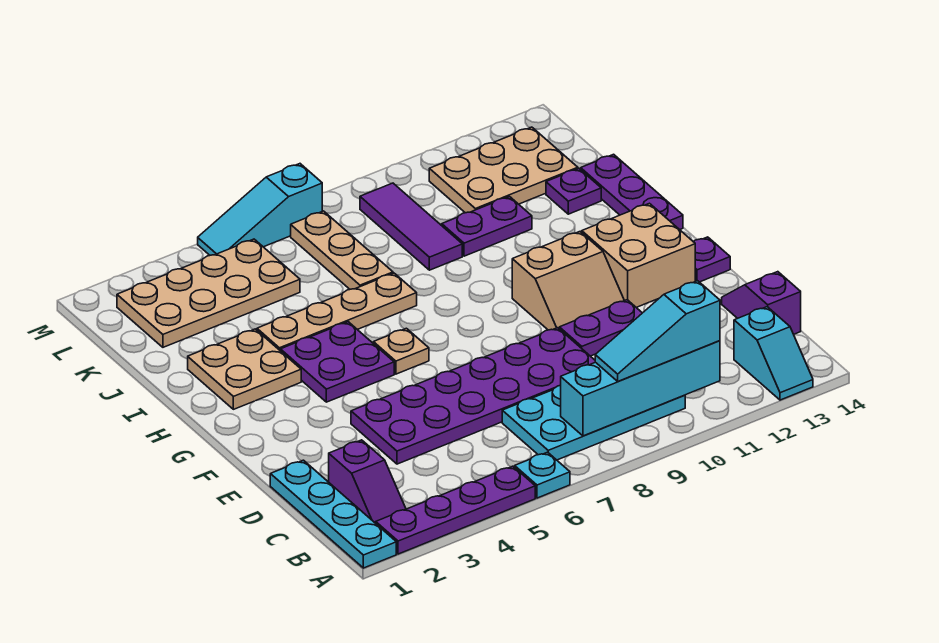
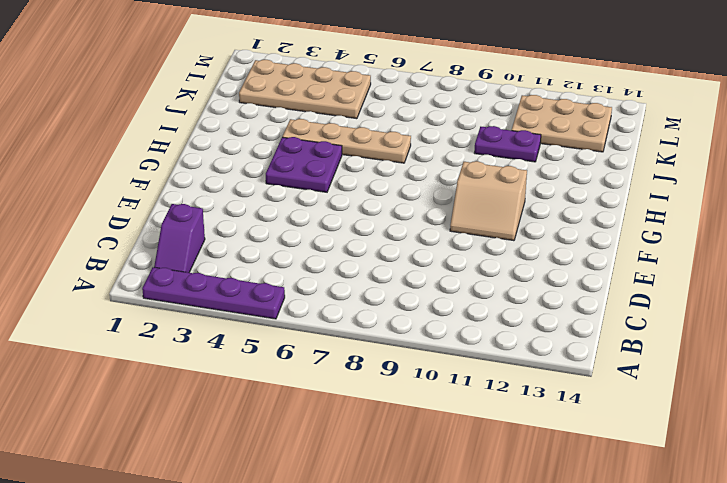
none -> cyan plate A1:D1 level 1
none -> cyan plate A6 level 1
none -> cyan slope A13:B13 level 1 top B

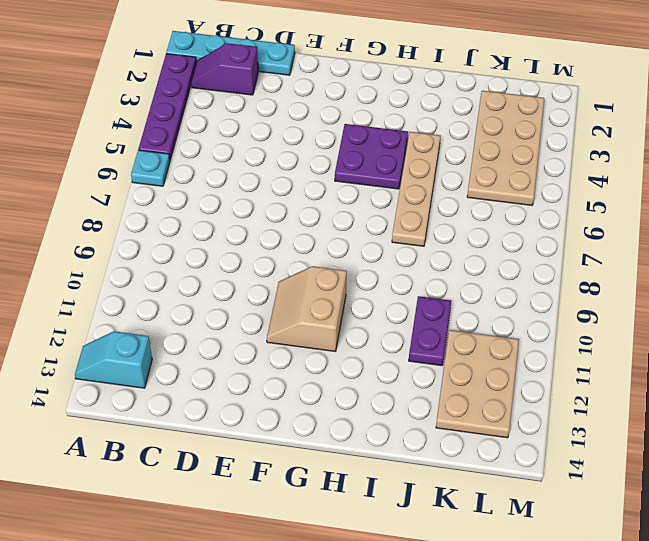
none -> cyan plate B7:C10 level 1
none -> purple slope C14:D14 level 1 top C
none -> purple plate D4:E9 level 1

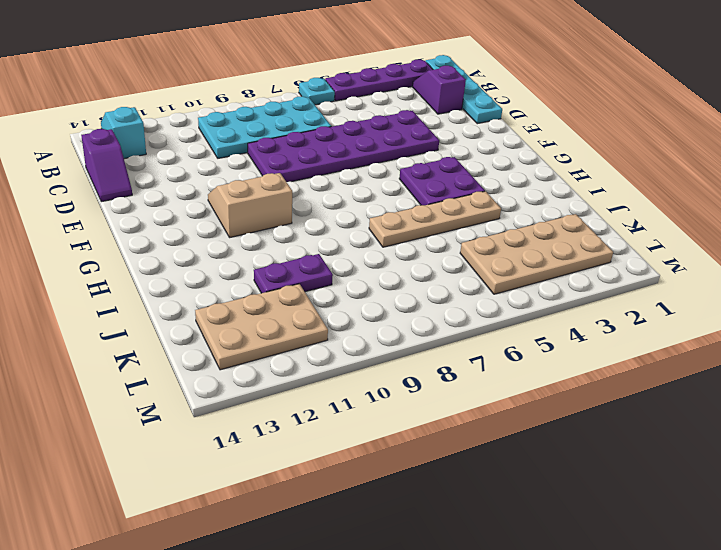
none -> purple plate E10:E11 level 1
none -> tan brick F12:G13 level 1
none -> purple plate F14 level 1

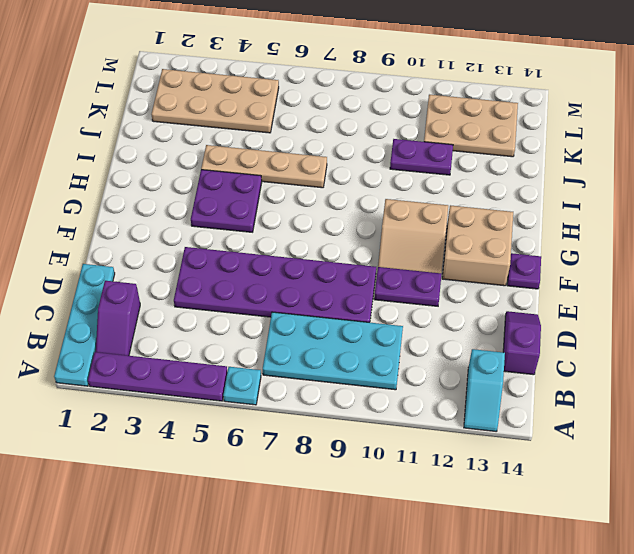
none -> tan plate G6 level 1
none -> tan plate H2:I3 level 1
none -> purple plate H14:J14 level 1

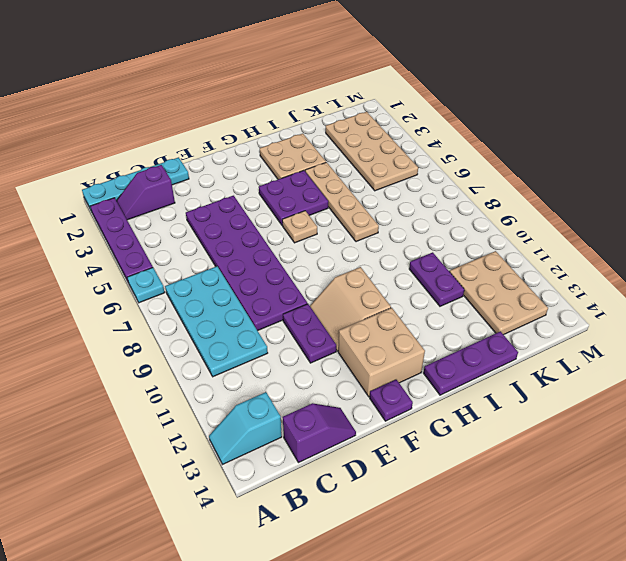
none -> tan plate J7:L7 level 1
none -> purple tile J9:L9 level 1
none -> purple plate J13 level 1

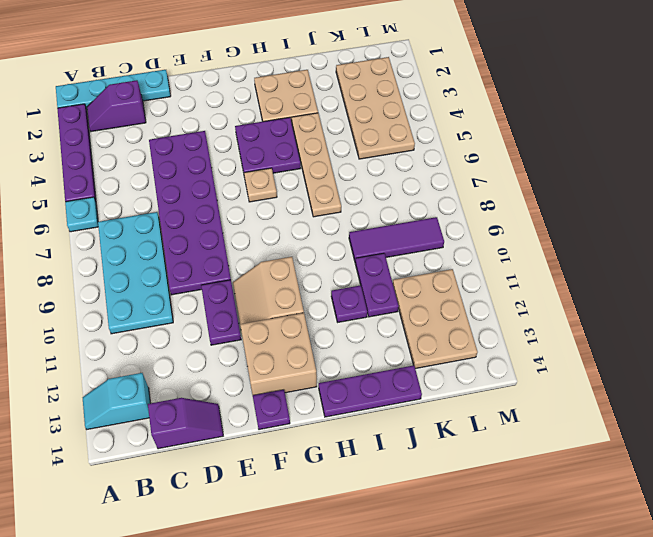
purple plate I11 level 1 -> purple plate J13 level 1
none -> tan plate J7:L7 level 1
none -> cyan slope M5:M7 level 1 top 7
none -> cyan brick B8:B11 level 2

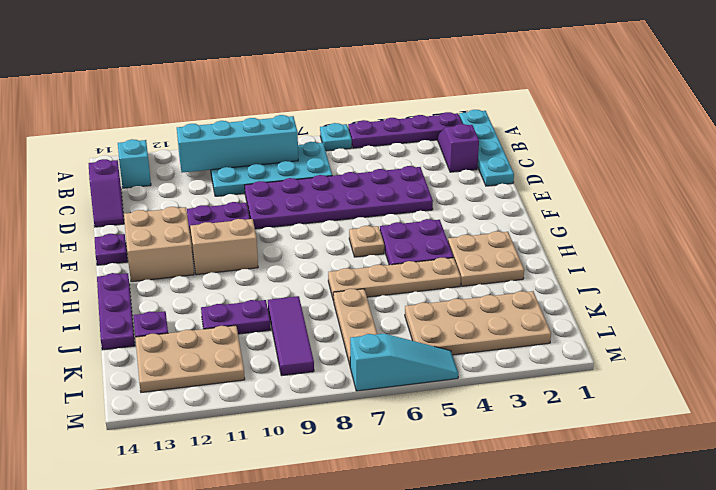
none -> cyan slope B9:B11 level 3 top 11

